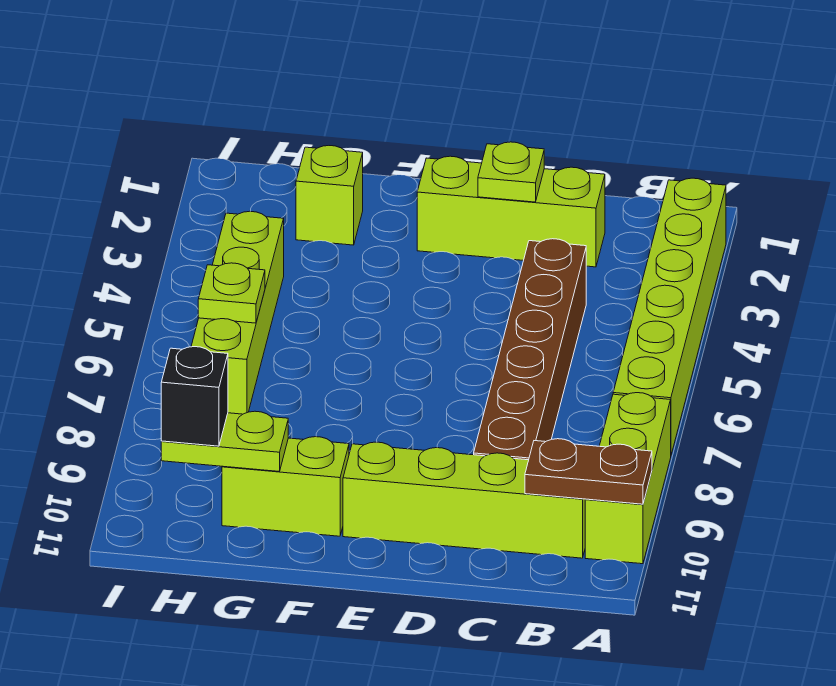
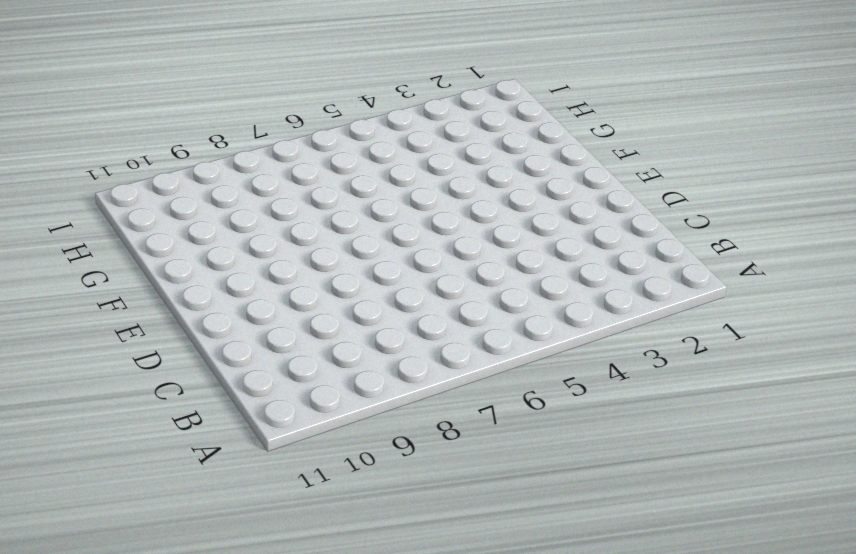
none -> lime brick A2:A7 level 1
none -> lime brick A8:A10 level 1
none -> lime brick B10:E10 level 1

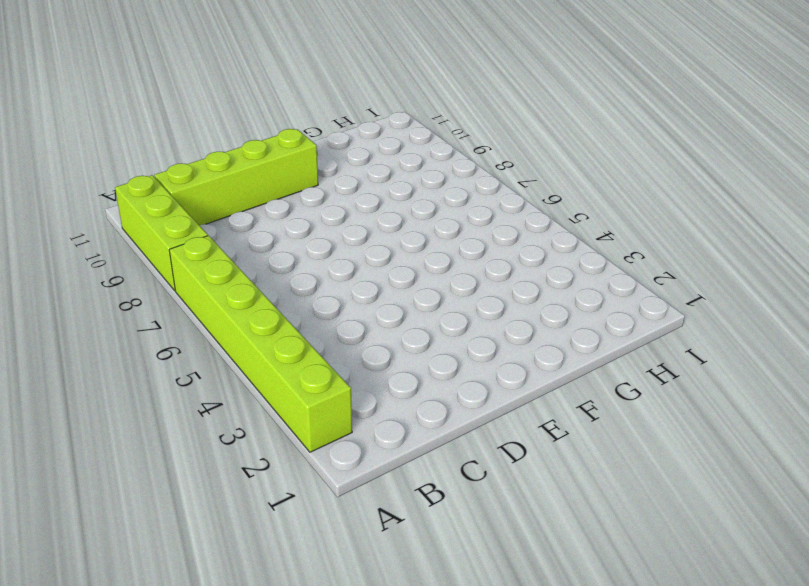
none -> lime brick C2:E2 level 1
none -> brown brick C4:C9 level 1
none -> lime brick F10:G10 level 1

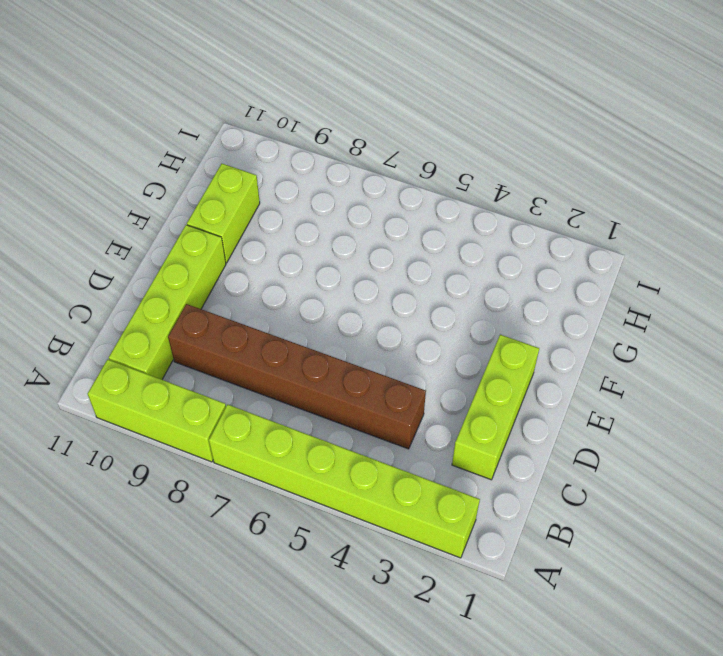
none -> lime brick G2 level 1
none -> lime brick H4:H7 level 1
none -> brown plate A10:B10 level 2

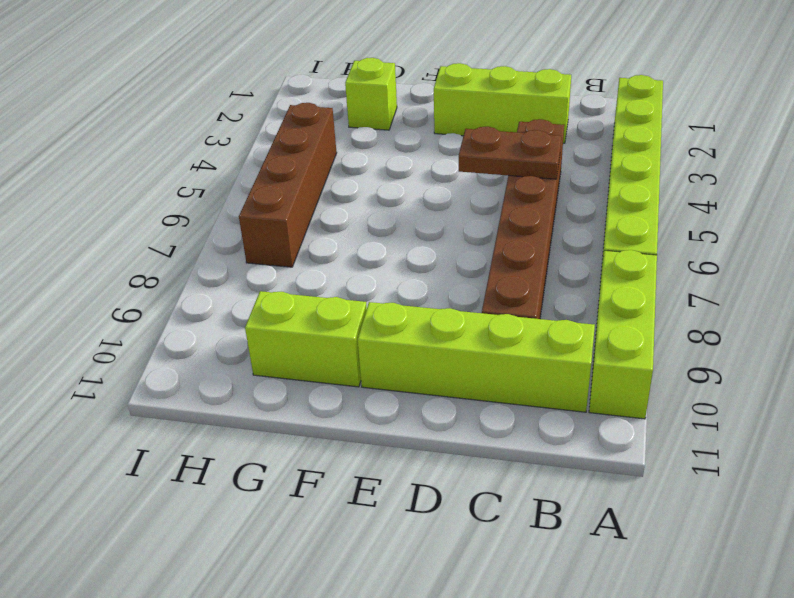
brown plate C5:D5 level 2 -> brown plate A10:B10 level 2
brown brick H4:H7 level 1 -> lime brick H4:H7 level 1
none -> lime plate D2 level 2
none -> lime plate G10:H10 level 2
none -> lime plate H6 level 2

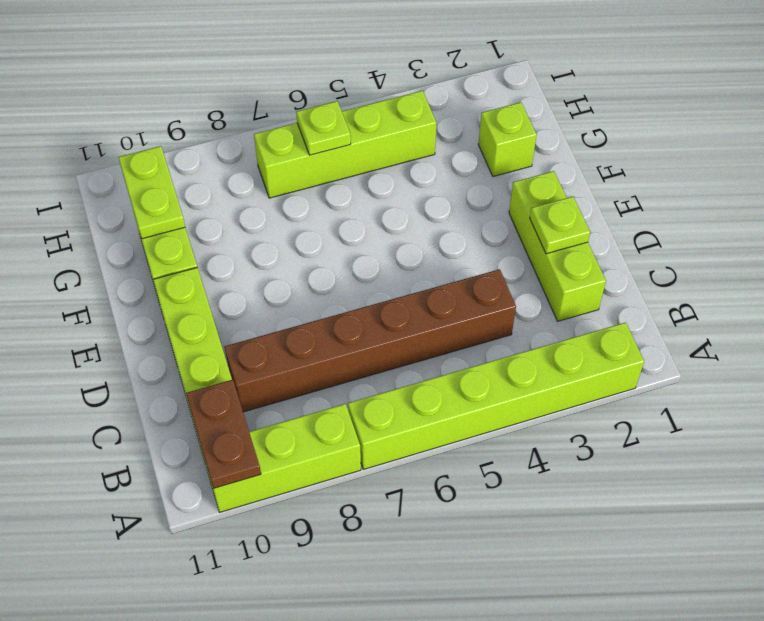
none -> black brick H10 level 3

